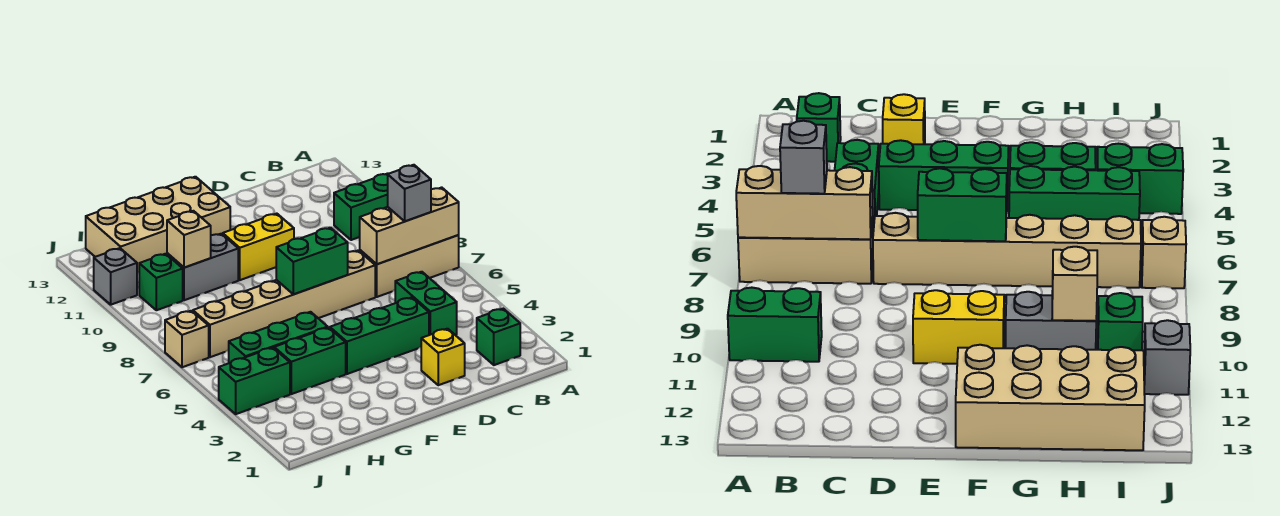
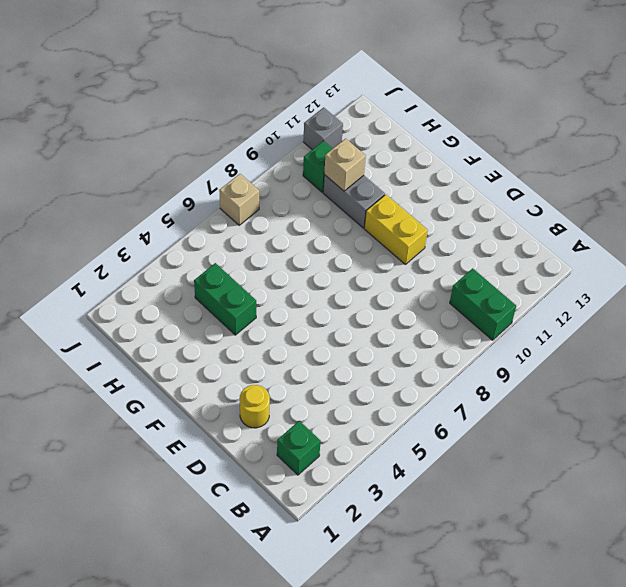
yellow round brick D2 level 1 -> yellow brick D2 level 1
none -> tan brick A7:C7 level 1
none -> green brick C4:C5 level 1
none -> green brick D4:F4 level 1

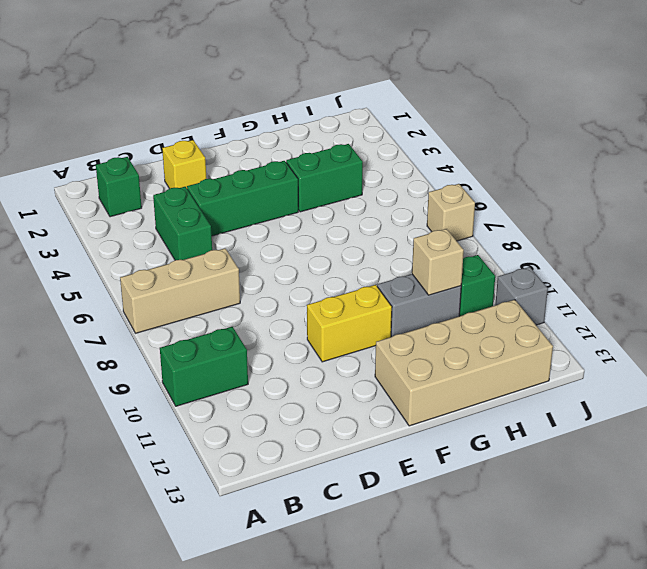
none -> tan brick D7:I7 level 1
none -> green brick G5:I5 level 1
none -> green brick I4:J4 level 1

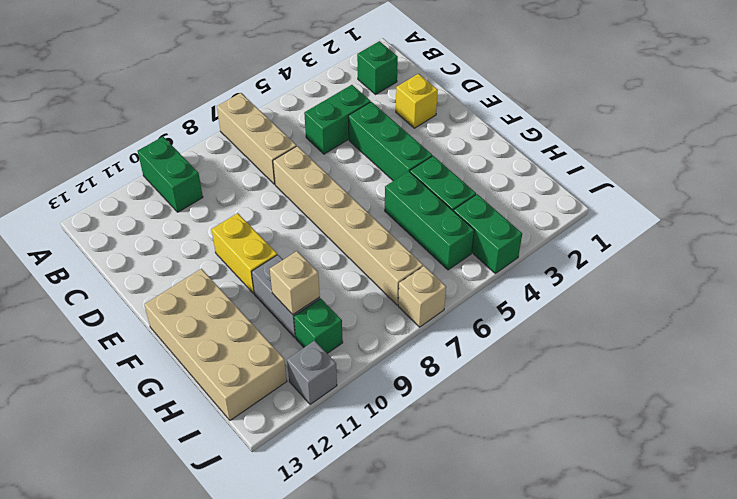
none -> tan brick A7:C7 level 2
none -> green brick E7:F7 level 2
none -> grey brick B7 level 3

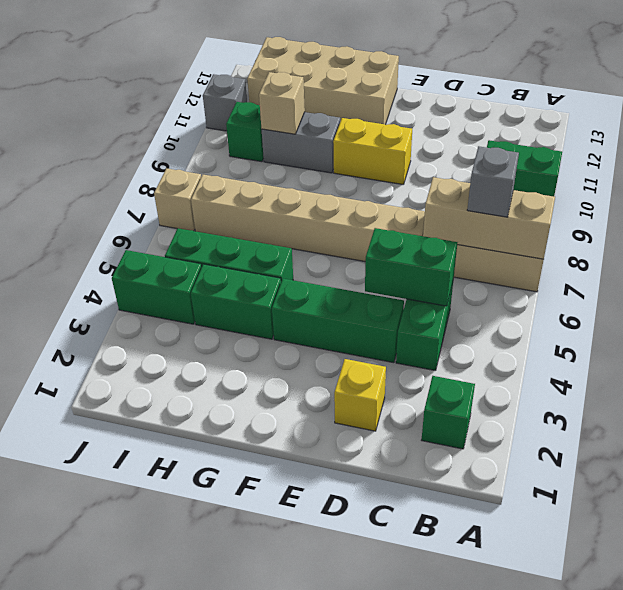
green brick C5:D5 level 2 -> green brick E7:F7 level 2

